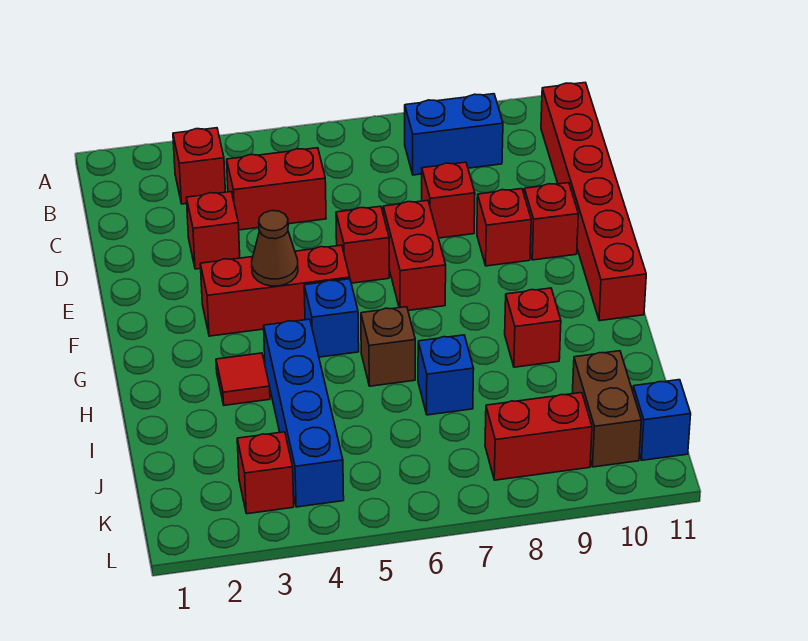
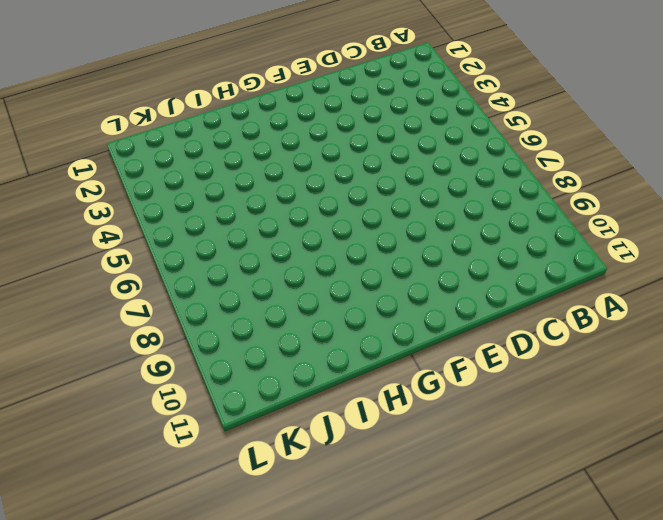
none -> red brick B3 level 1
none -> blue brick B8:B9 level 1
none -> red brick B11:G11 level 1

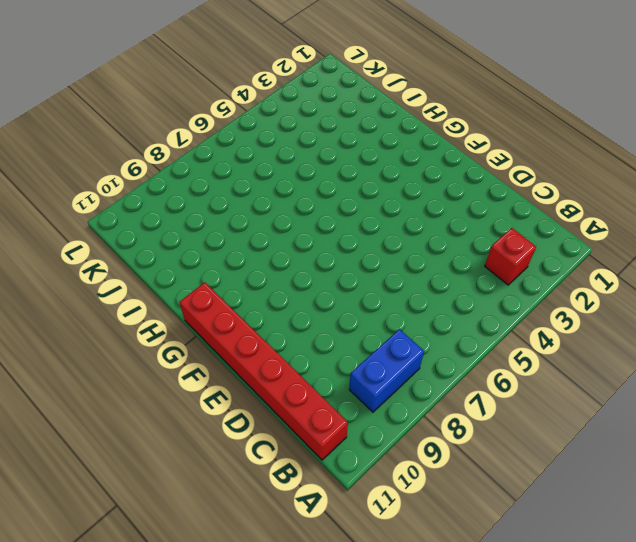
none -> red brick C4:C5 level 1
none -> red brick D3 level 1
none -> red brick D8 level 1

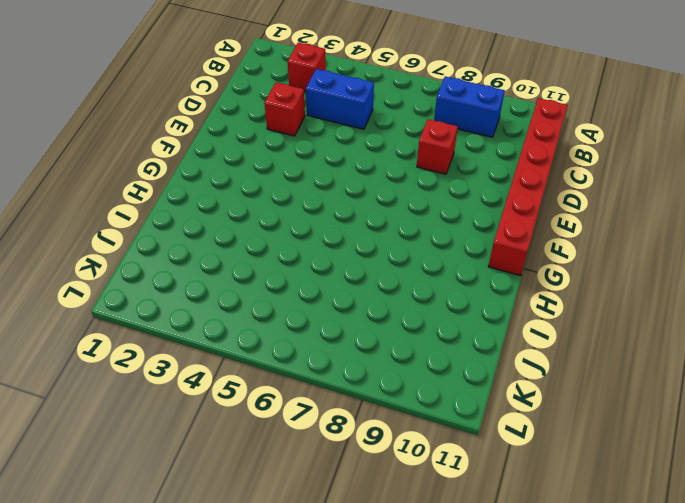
blue brick C4:C5 level 1 -> red brick C4:C5 level 1
none -> red brick E6 level 1
none -> red brick E7:F7 level 1
none -> red brick E9 level 1

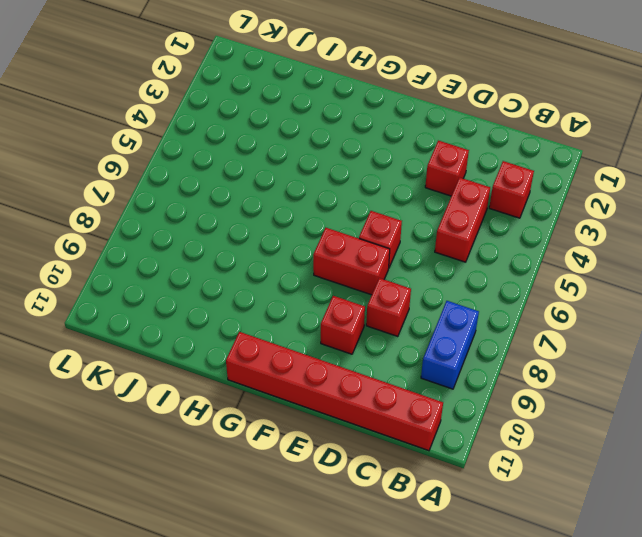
none -> red brick E10 level 1
none -> red brick F3:F5 level 1
none -> blue brick G5 level 1

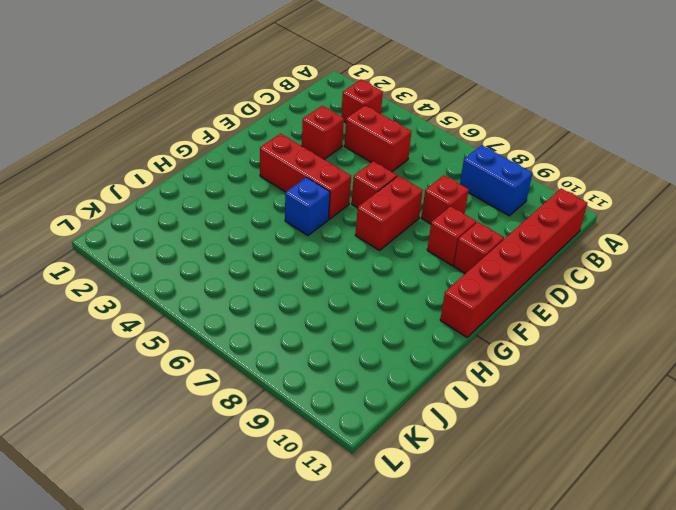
none -> red tile H3 level 1
none -> blue brick H4:K4 level 1
none -> brown brick H6 level 1

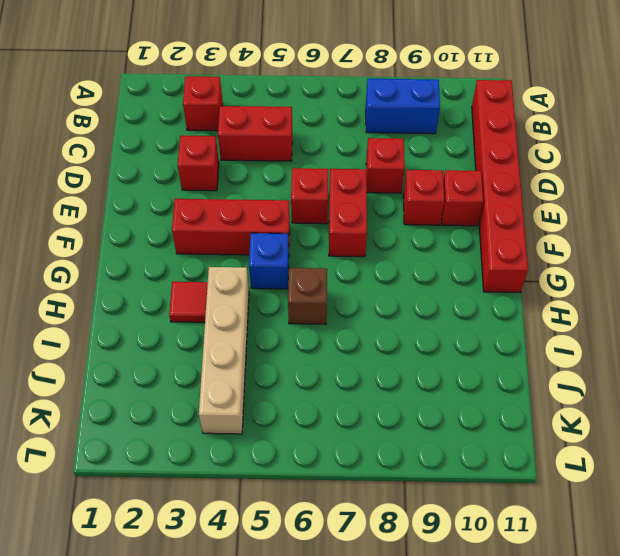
tan brick H4:K4 level 1 -> blue brick H4:K4 level 1
none -> red brick H9 level 1
none -> blue brick I7 level 1
none -> brown brick J10:K10 level 1

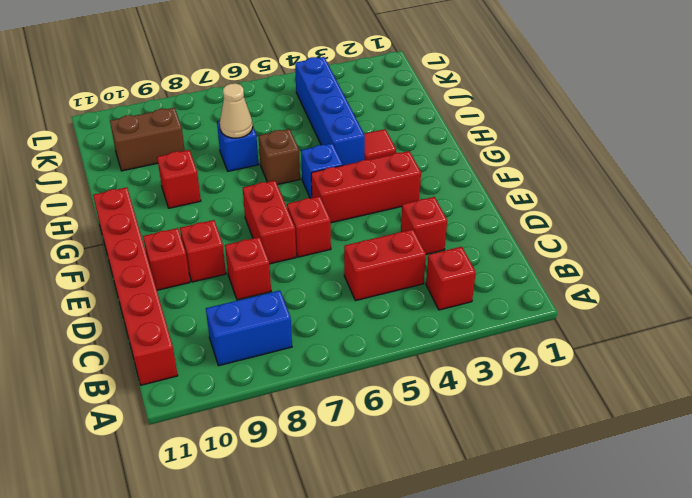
tan cone I7 level 2 -> none
brown brick J9:J10 level 1 -> brown brick J10:K10 level 1
none -> red brick K3 level 1
none -> red brick K8:K9 level 1
none -> blue brick K11 level 1

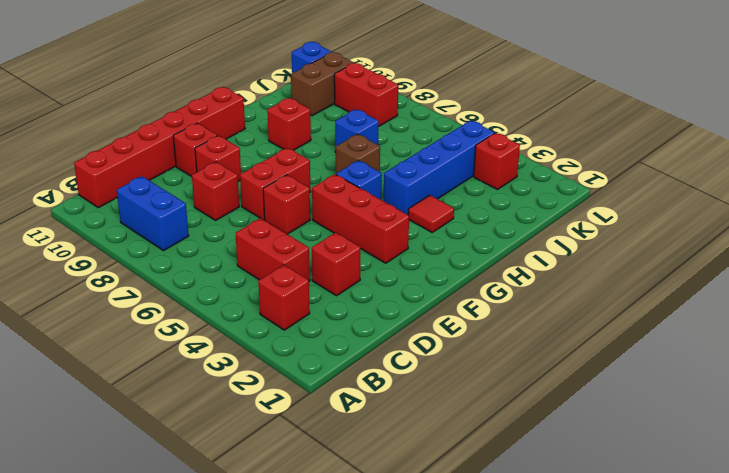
none -> brown cone F4 level 2

